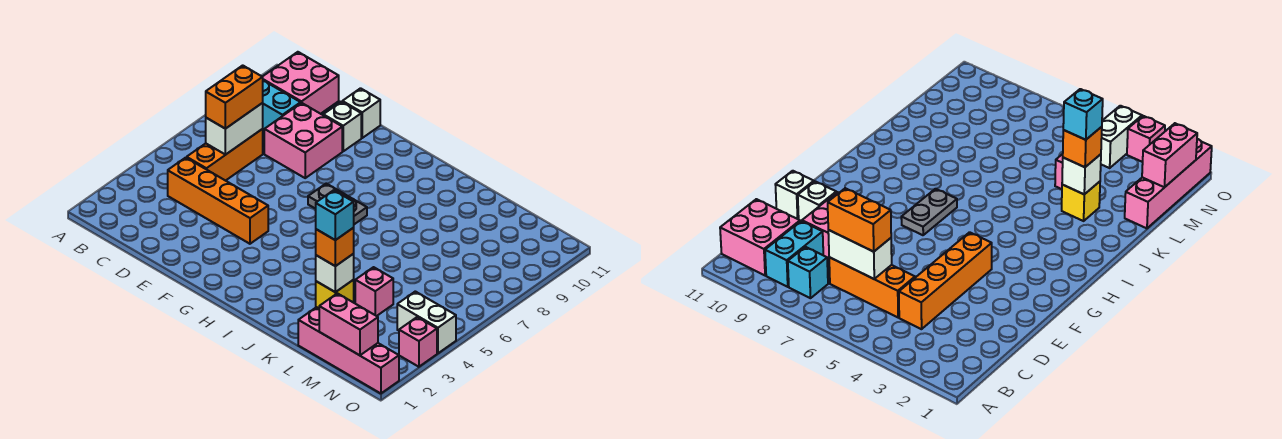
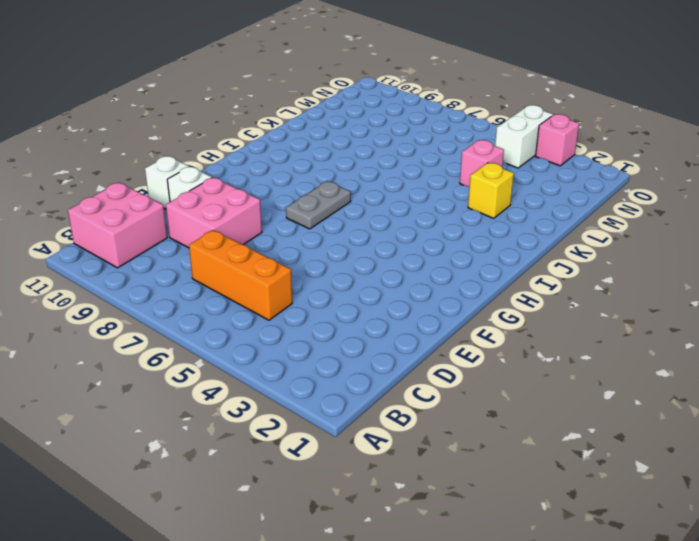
none -> cyan brick B8 level 1
none -> cyan brick B9:C9 level 1
none -> orange brick C4:F4 level 1

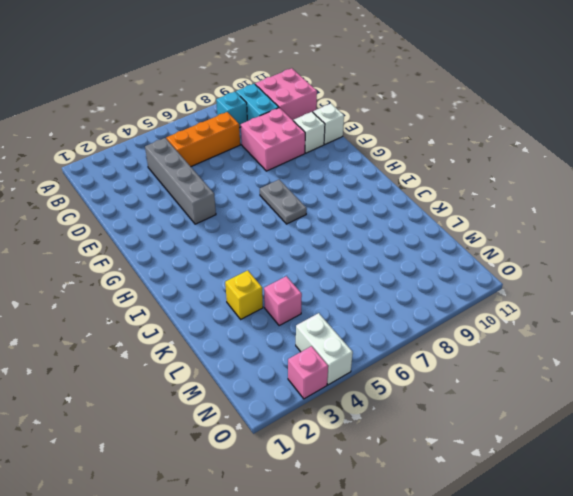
grey brick C4:F4 level 1 -> orange brick C4:F4 level 1
none -> pink brick L1:O1 level 1
none -> white brick C6:C7 level 2
none -> white brick K3 level 2

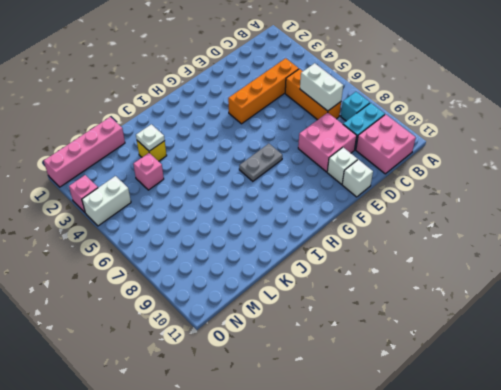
white plate K3 level 2 -> white brick K3 level 2
none -> pink brick M1:N1 level 2
none -> orange brick C6:C7 level 3
none -> orange brick K3 level 3

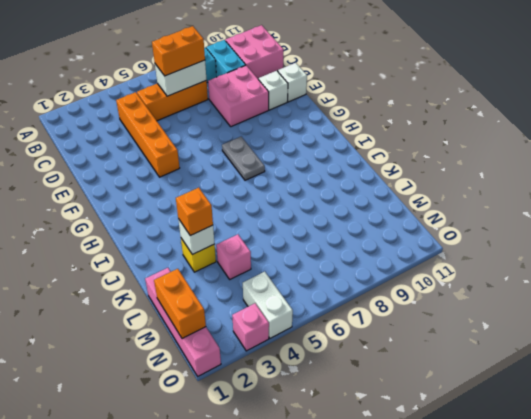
orange brick M1:N1 level 2 -> pink brick M1:N1 level 2
none -> cyan brick K3 level 4

